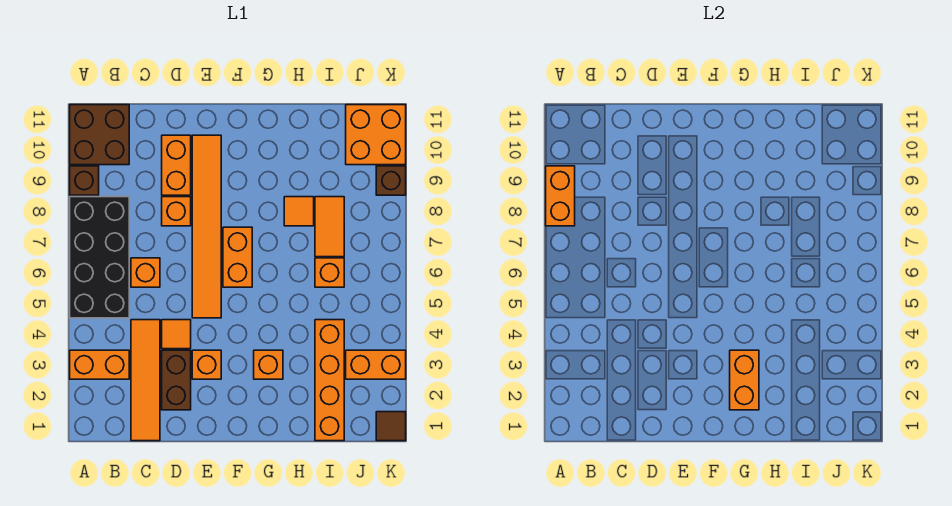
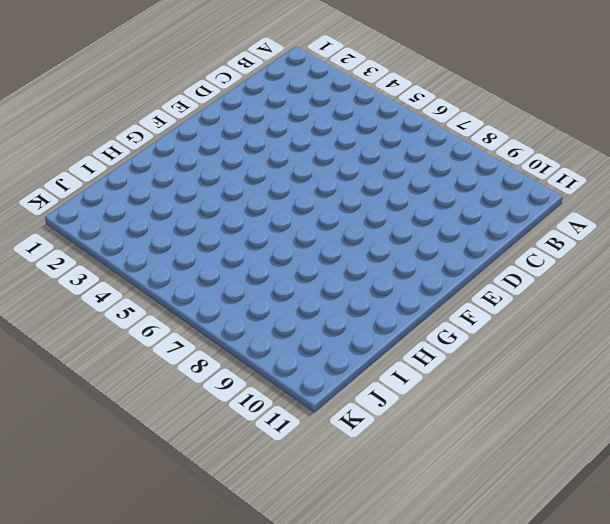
none -> orange brick A3:B3 level 1
none -> black brick A5:B8 level 1
none -> brown brick A9 level 1

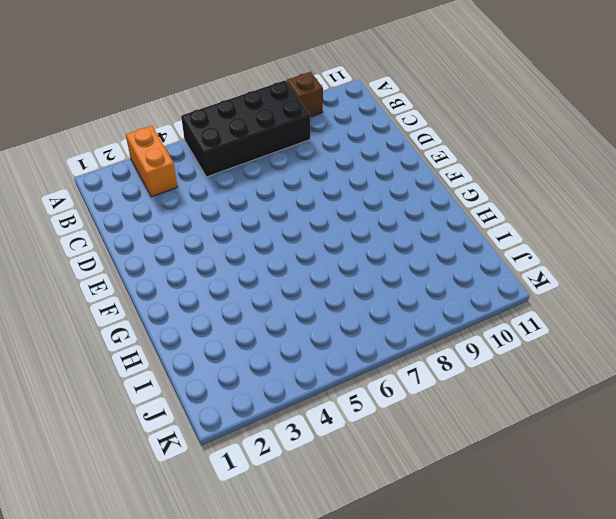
none -> brown brick A10:B11 level 1
none -> orange tile C1:C4 level 1
none -> orange brick C6 level 1

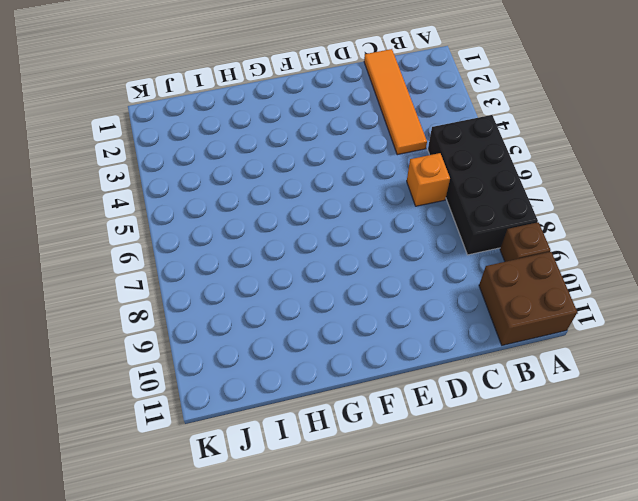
none -> orange brick A3:B3 level 1
none -> brown brick D2:D3 level 1
none -> orange tile D4 level 1

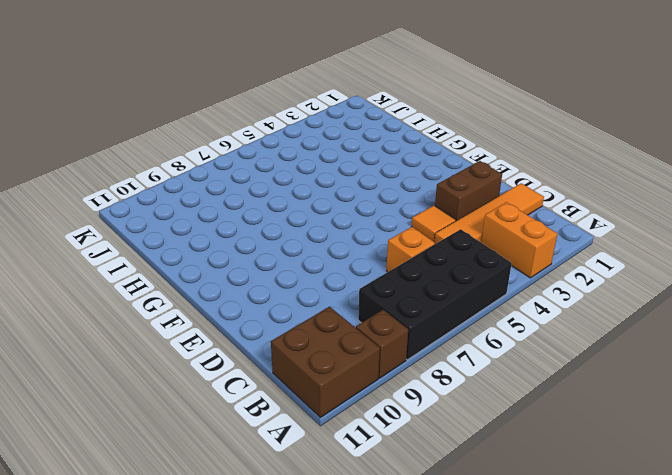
none -> orange brick D8 level 1
none -> orange brick D9:D10 level 1
none -> orange brick E3 level 1

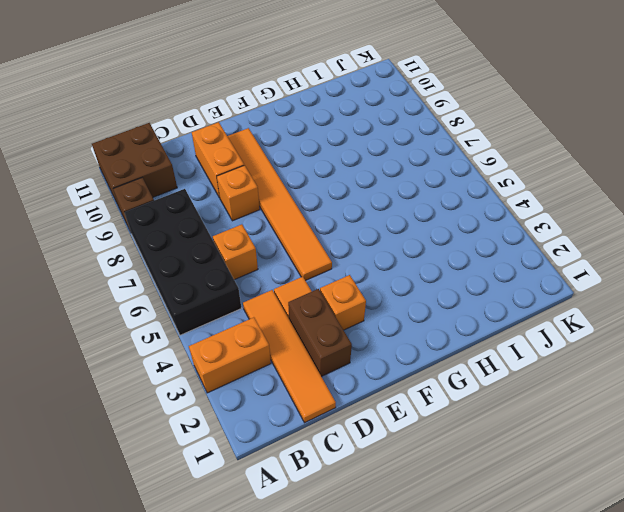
none -> orange brick F6:F7 level 1
none -> orange brick G3 level 1
none -> orange tile H8 level 1

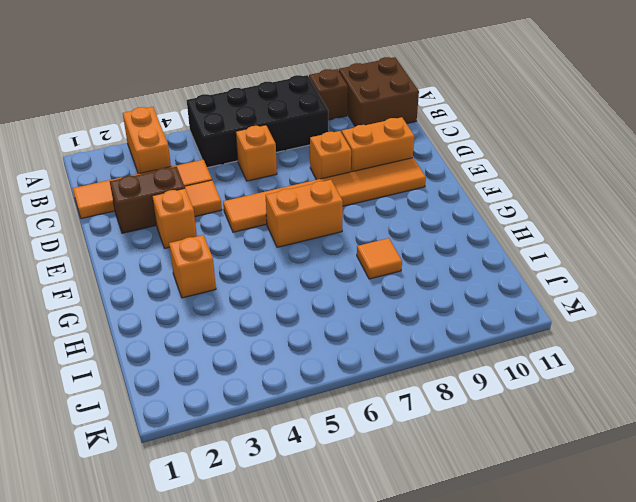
none -> orange brick I1:I4 level 1
none -> orange brick I6 level 1
none -> orange tile I7:I8 level 1

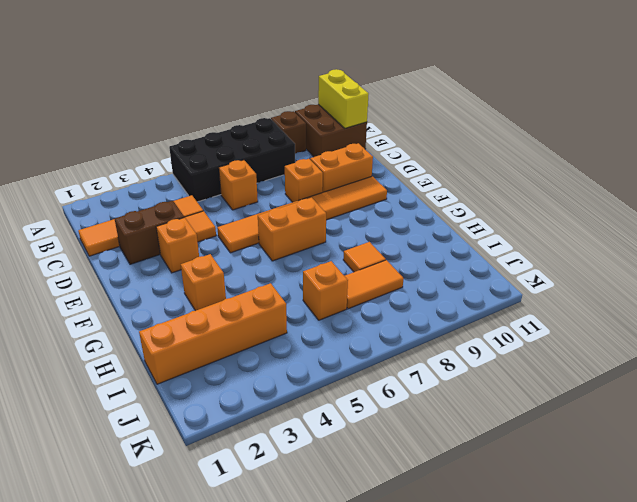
yellow brick A11:B11 level 2 -> none
none -> orange brick A3:B3 level 1
none -> orange brick J3:K3 level 1
none -> orange brick J10:K11 level 1

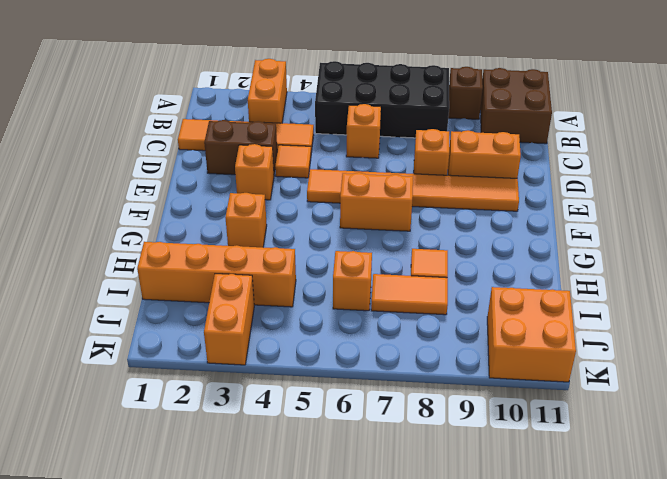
none -> brown tile K1 level 1
none -> brown brick K9 level 1
none -> orange brick A8:A9 level 2

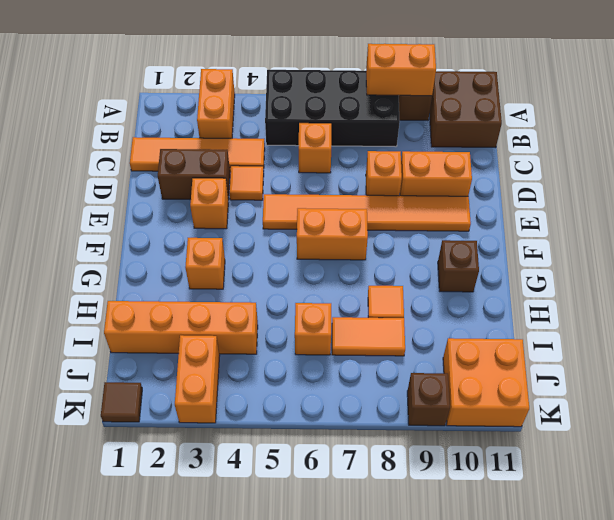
brown brick G10 level 1 -> none
none -> orange brick G2:G3 level 2

